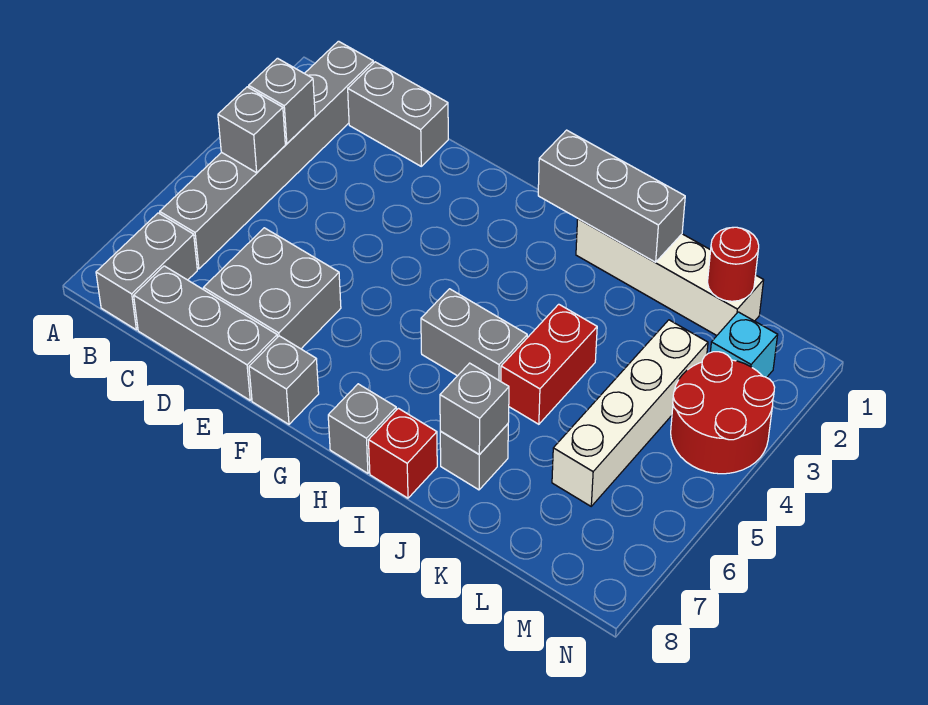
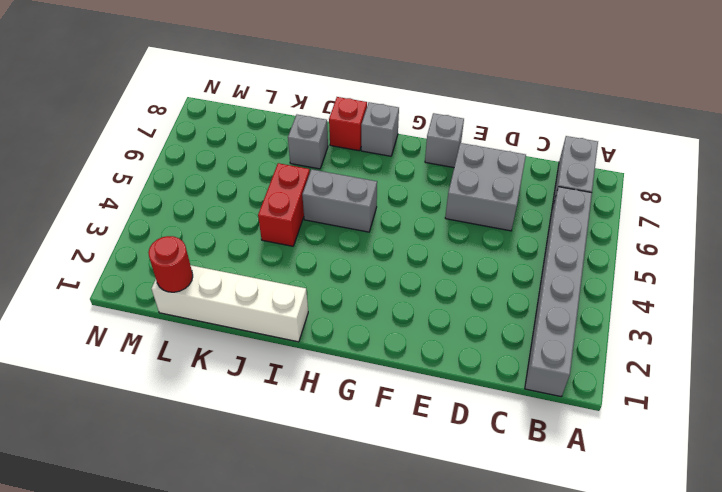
none -> grey brick C1:D1 level 1
none -> grey brick C8:E8 level 1
none -> white brick L3:L6 level 1

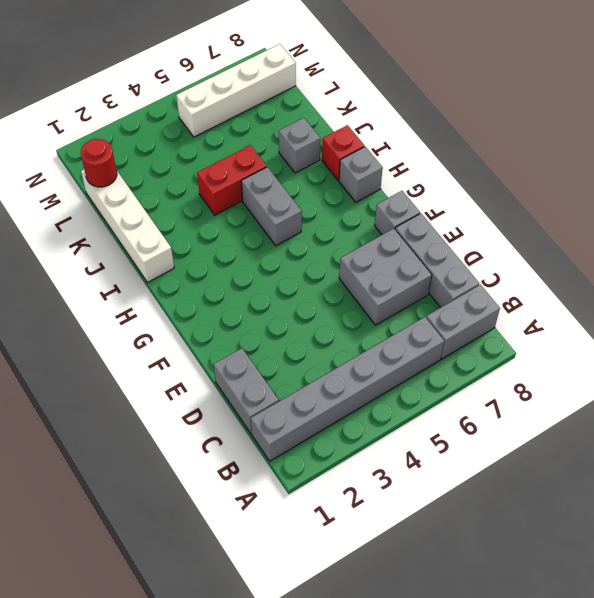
white brick M5:M8 level 1 -> white brick L3:L6 level 1
none -> cyan brick M2 level 1
none -> red round brick M3:N4 level 1
none -> grey brick B3 level 2

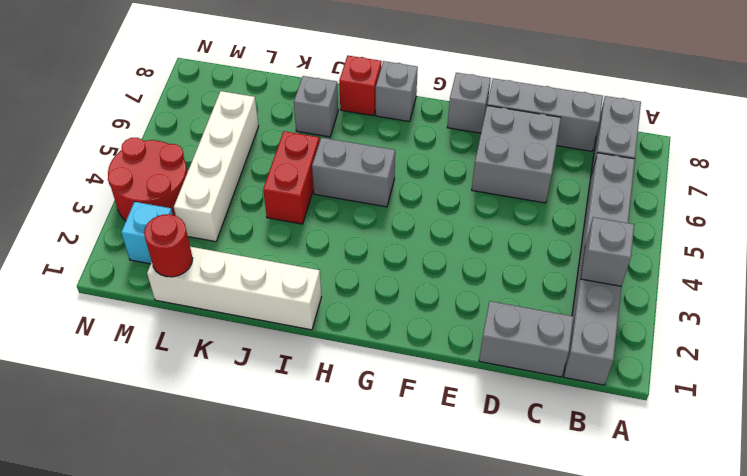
none -> grey brick B4 level 2
none -> grey brick H1:J1 level 2
none -> grey brick J7 level 2

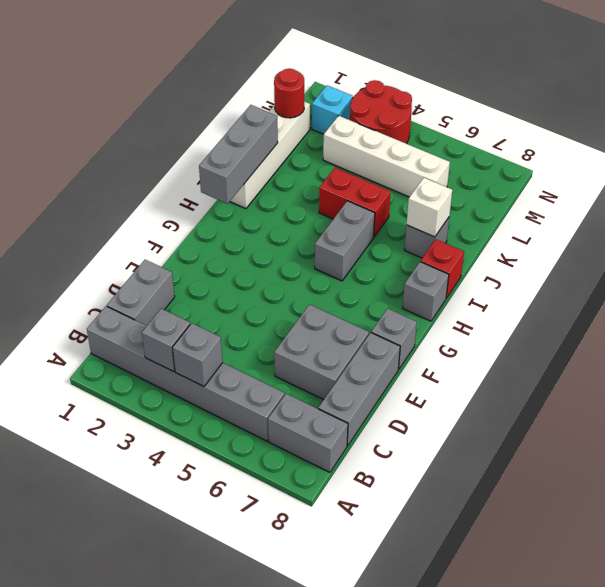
white brick J7 level 2 -> grey brick J7 level 2

